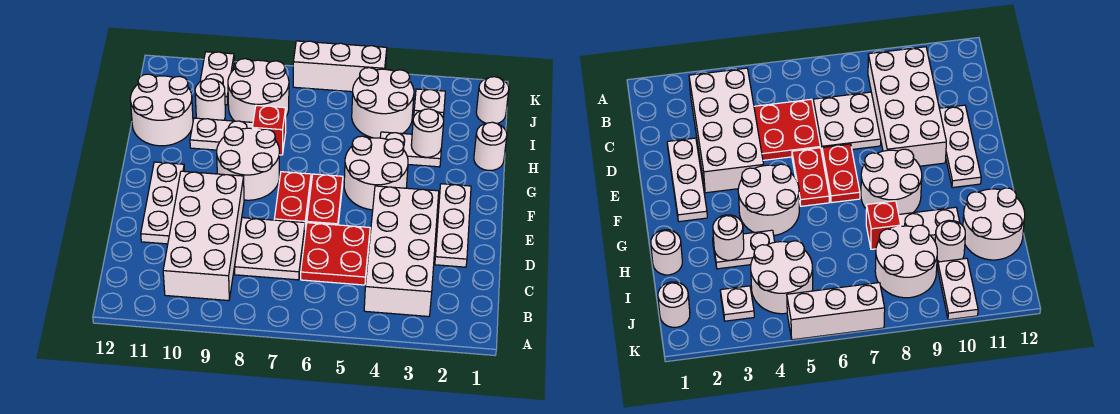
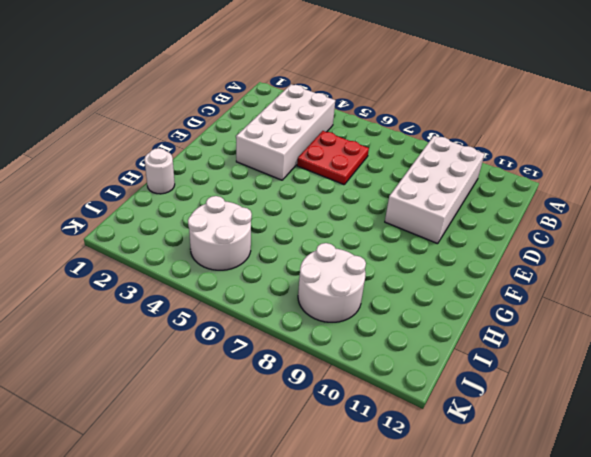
none -> white plate C7:D8 level 1
none -> white plate D2:F2 level 1
none -> white plate D11:F11 level 1

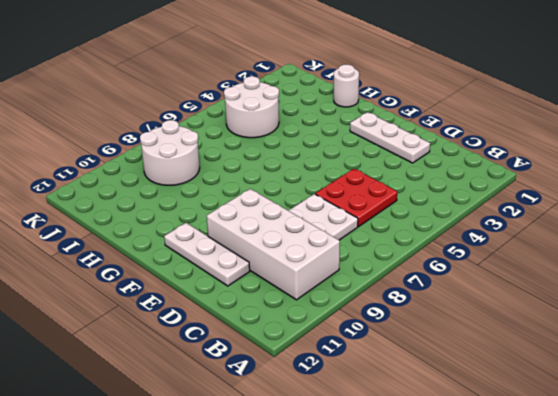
none -> white brick B3:E4 level 1
none -> red plate E6:F6 level 1
none -> red plate E7:F7 level 1

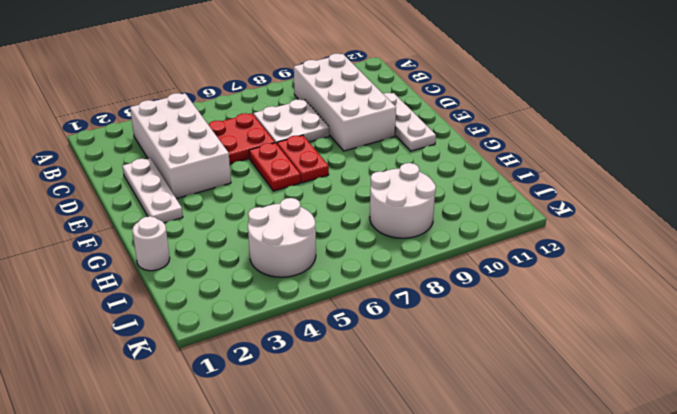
none -> white round brick F4:G5 level 1
none -> white round brick F8:G9 level 1
none -> white plate H3:H4 level 1

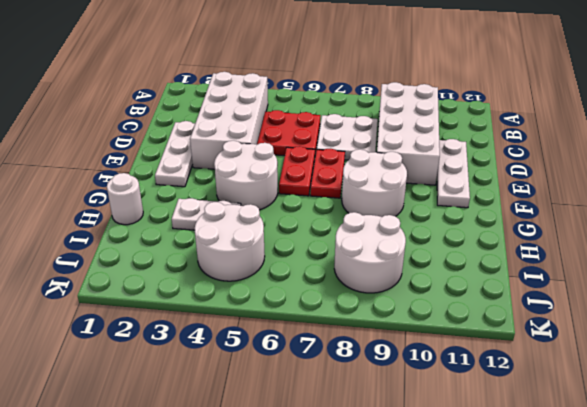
none -> red brick H8 level 1
none -> white plate H9:H10 level 1
none -> white round brick H11:I12 level 1

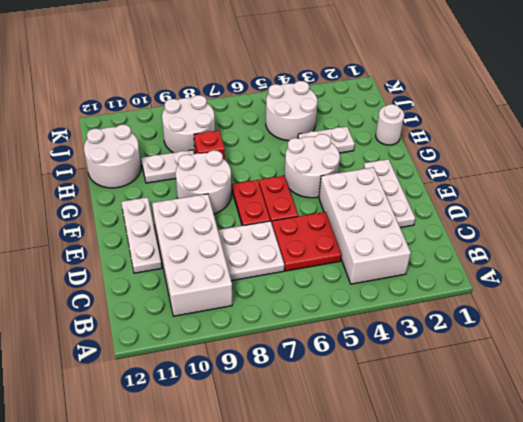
none -> white round brick I10 level 1
none -> white round brick J1 level 1
none -> white plate J3 level 1

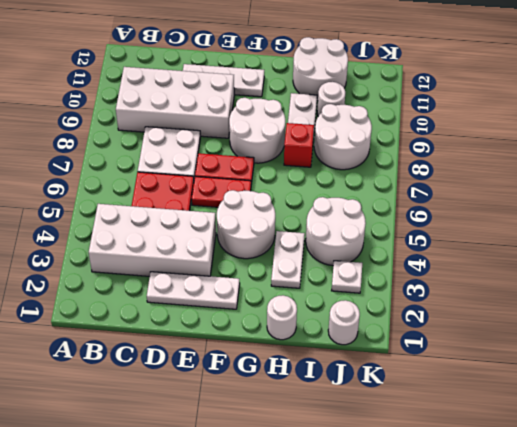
none -> white plate J10:K10 level 1
none -> white brick K5:K7 level 1
none -> white round brick H3 level 2

